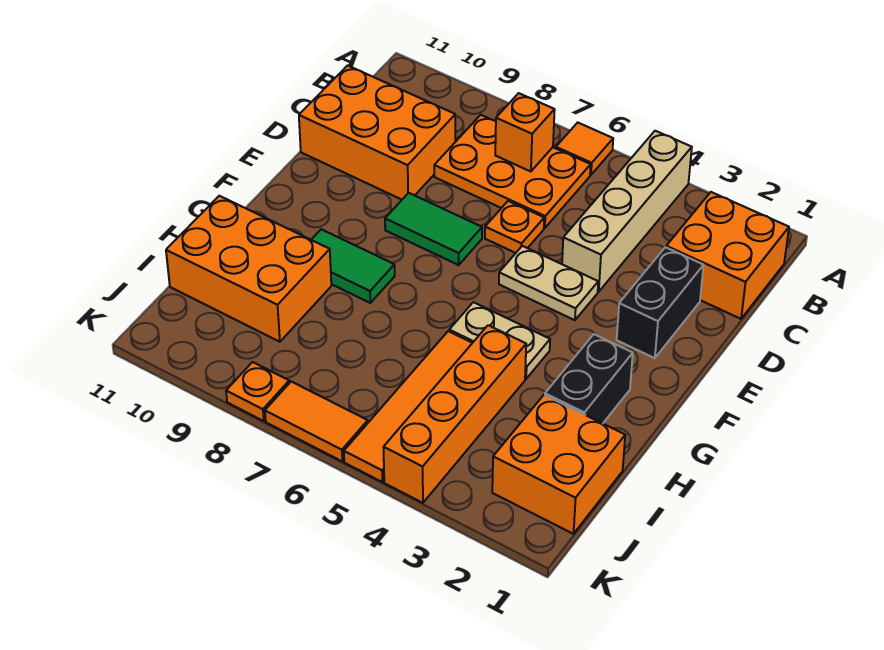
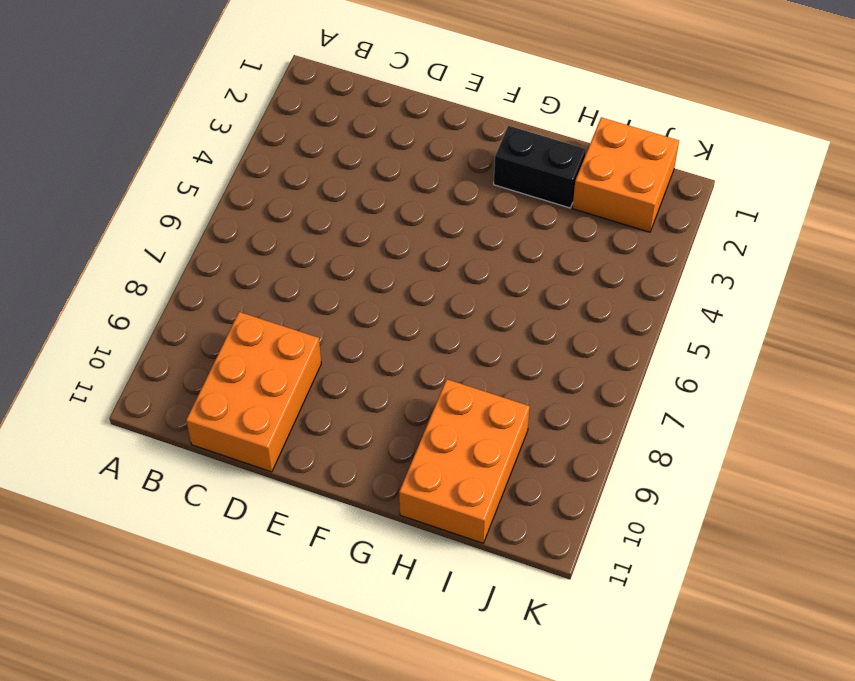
none -> tan brick A4:D4 level 1
none -> orange tile A6 level 1
none -> orange brick B1:C2 level 1

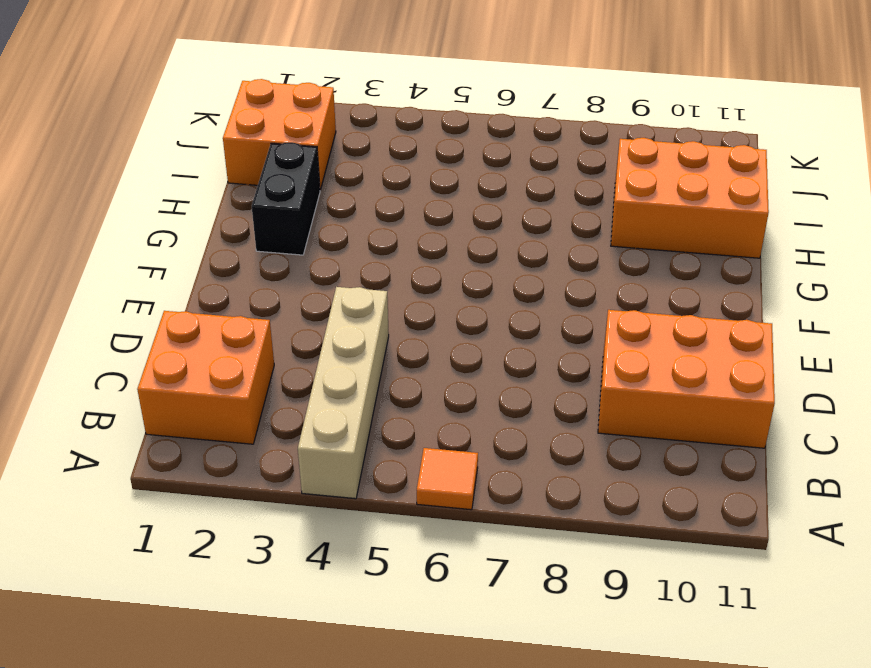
none -> orange plate B6:C8 level 1
none -> black brick D2:E2 level 1
none -> orange plate D6 level 1

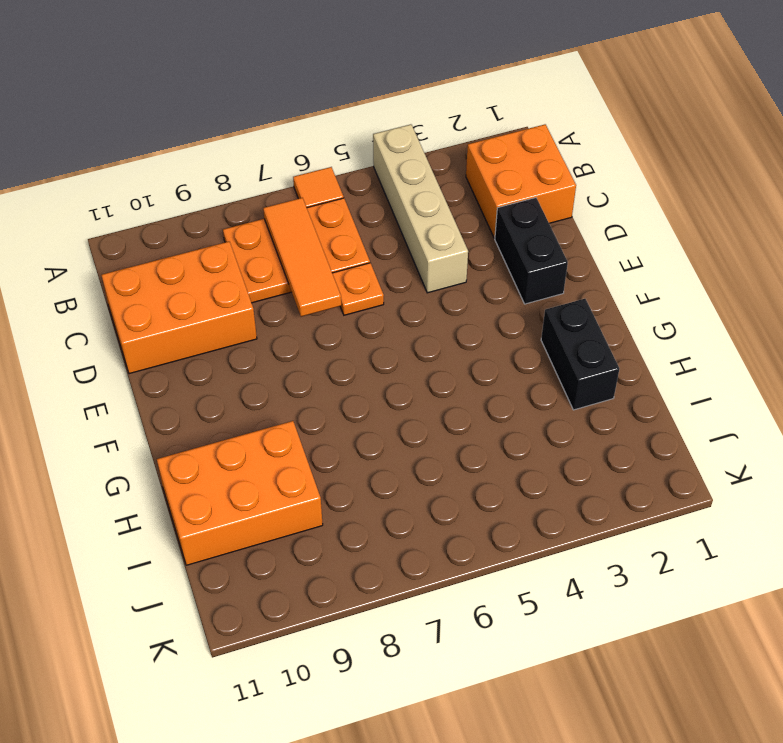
orange tile B7:D7 level 2 -> orange brick B7 level 2
none -> tan plate E4:E5 level 1
none -> green tile E7:E8 level 1
none -> tan plate G4:G5 level 1

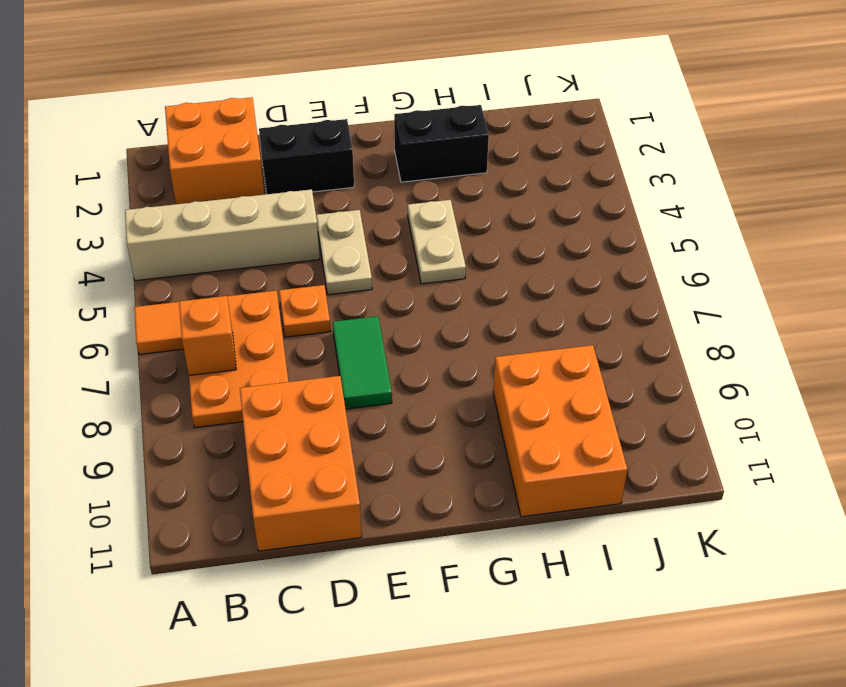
none -> green tile G8:G9 level 1
none -> orange brick H4:K4 level 1
none -> orange tile H5:K5 level 1

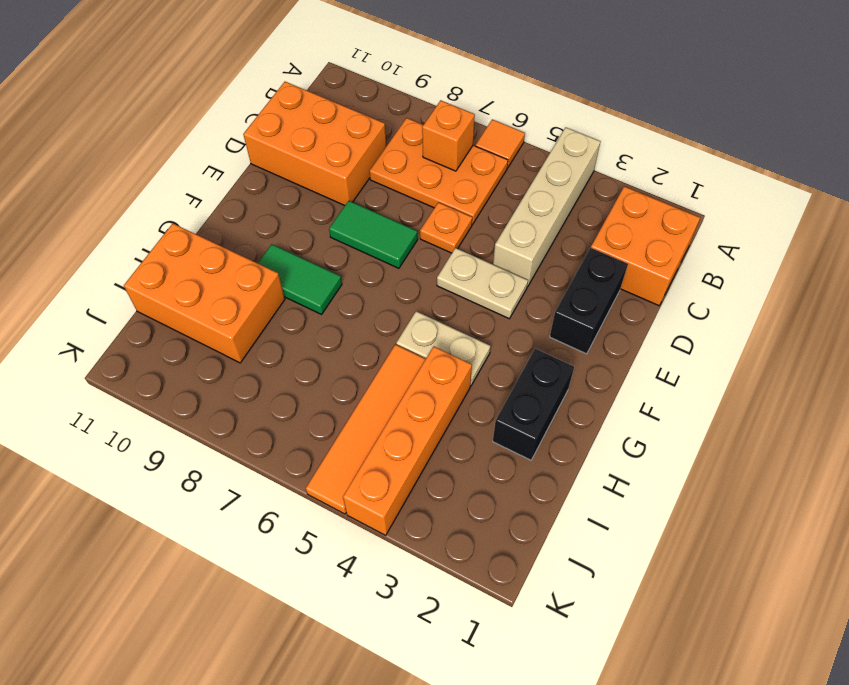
none -> orange brick I1:J2 level 1
none -> orange tile K6:K7 level 1
none -> orange plate K8 level 1

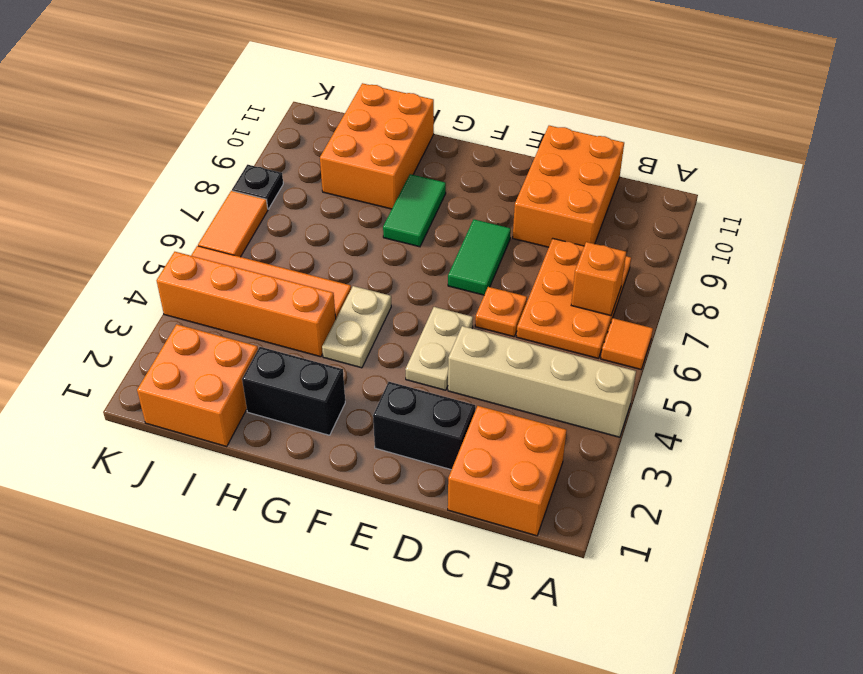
black plate K8 level 1 -> orange plate K8 level 1

